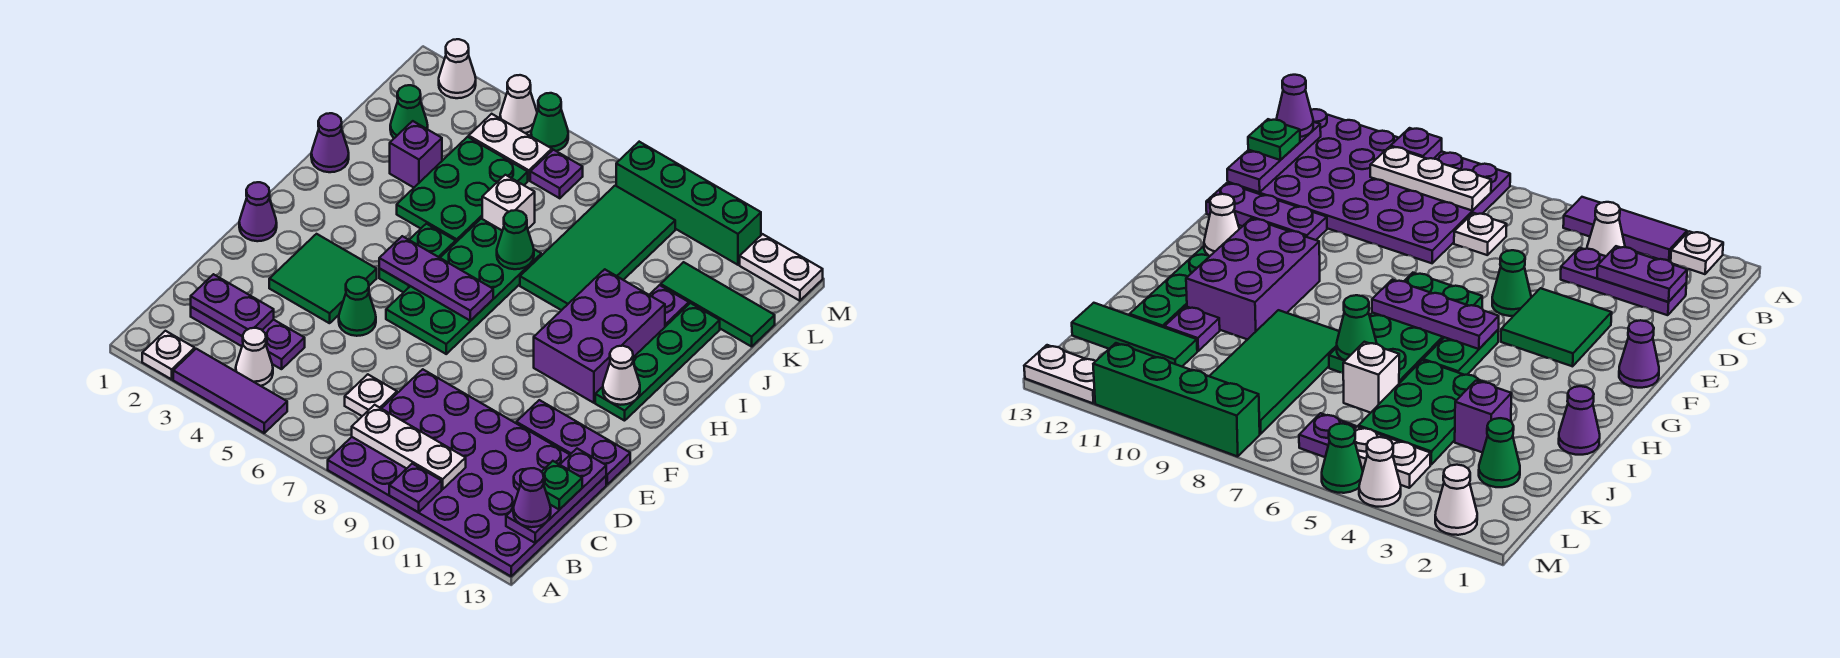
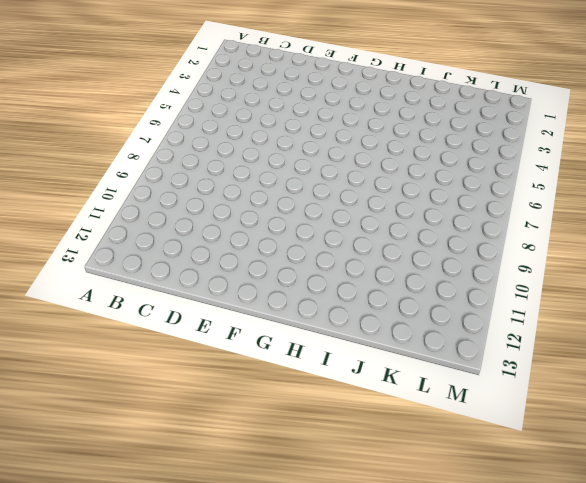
none -> white plate A2 level 1
none -> purple tile A3:A5 level 1
none -> purple plate A8:D13 level 1
none -> white cone B4 level 1

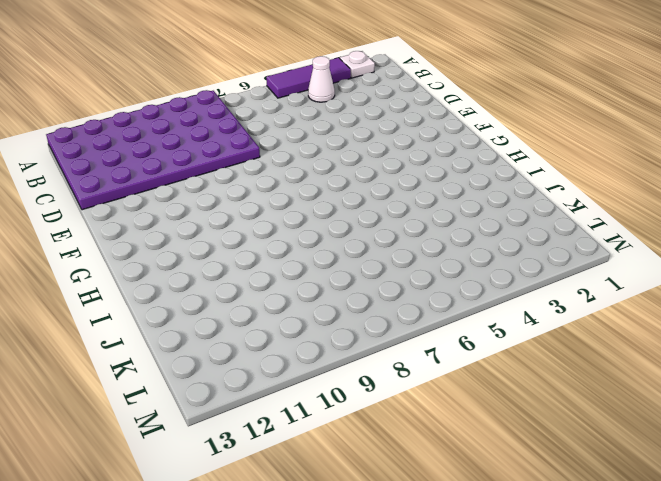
none -> purple plate C2:C4 level 1
none -> white plate C7 level 1
none -> green tile E3:F4 level 1
none -> green cone E5 level 1

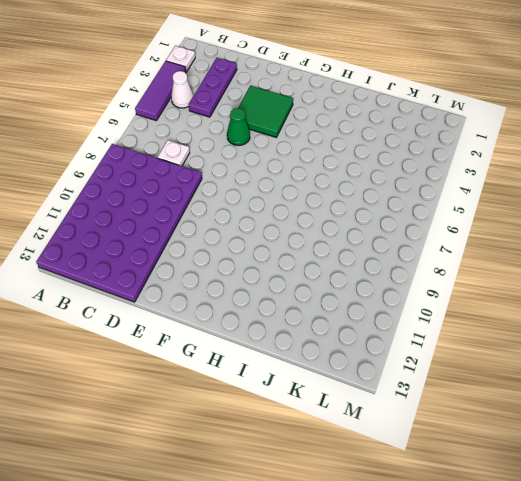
none -> purple plate E11:E13 level 1
none -> purple cone F1 level 1
none -> green plate F6:I7 level 1
none -> green plate G5:H5 level 1

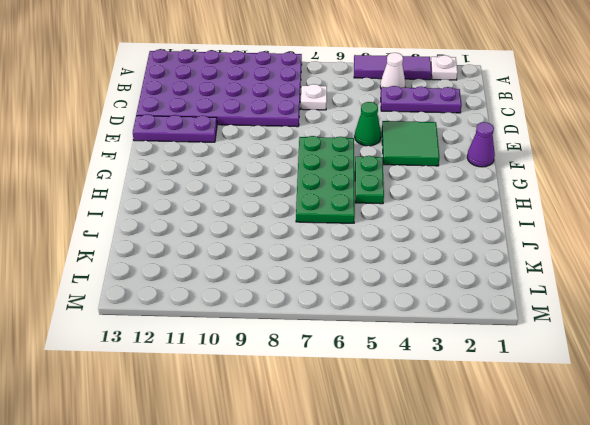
none -> purple brick G10:I11 level 1
none -> green plate G12:J12 level 1
none -> purple cone I1 level 1
none -> green plate I4:K5 level 1

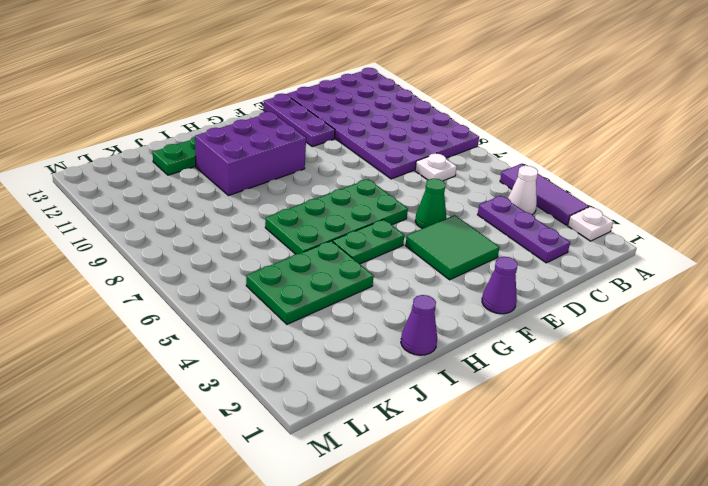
none -> green tile I8:L9 level 1
none -> purple brick J3 level 1
none -> white brick J6 level 1
none -> purple plate J11 level 1

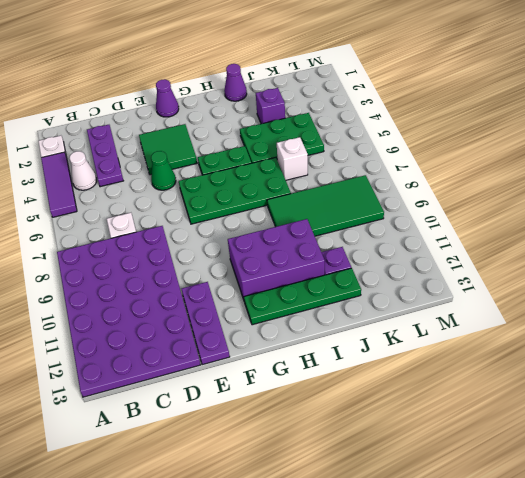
none -> green cone K2 level 1
none -> green tile K11:K13 level 1
none -> white plate L4:L5 level 1
none -> purple plate L6 level 1

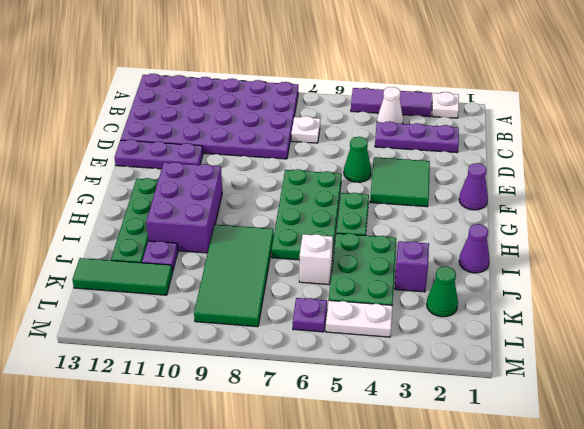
none -> white cone M2 level 1
none -> white cone M4 level 1
none -> green cone M5 level 1
none -> green brick M8:M11 level 1

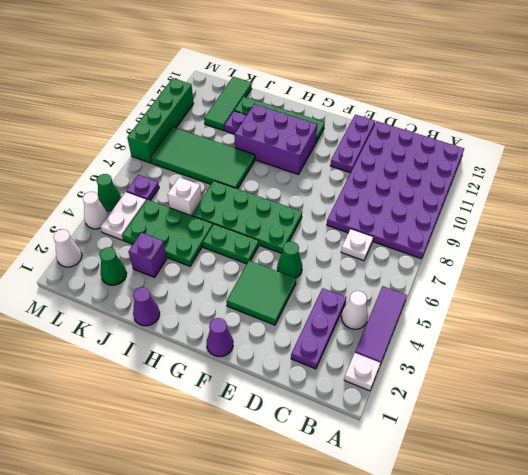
none -> white plate M12:M13 level 1
none -> purple plate A10 level 2
none -> white plate B8:B10 level 2
none -> purple plate B13:D13 level 2

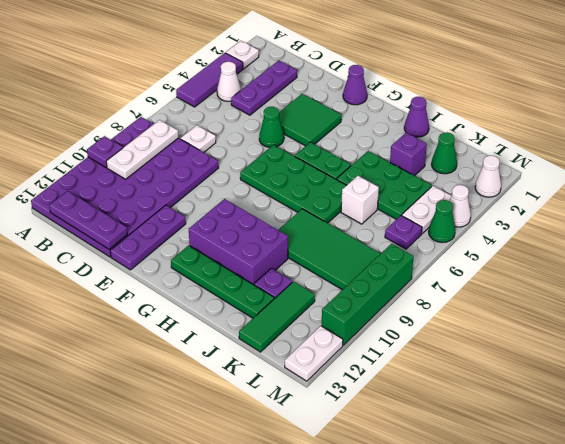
none -> purple plate C2:C3 level 2
none -> purple plate G5:G7 level 2
none -> white cone G12 level 2
none -> green cone I7 level 2

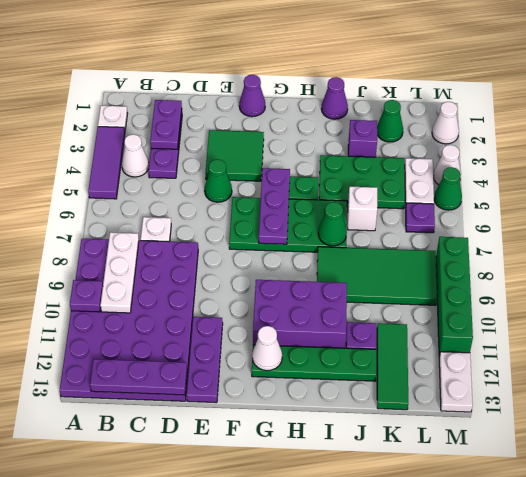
none -> purple cone B13 level 3
none -> green plate C13 level 3

